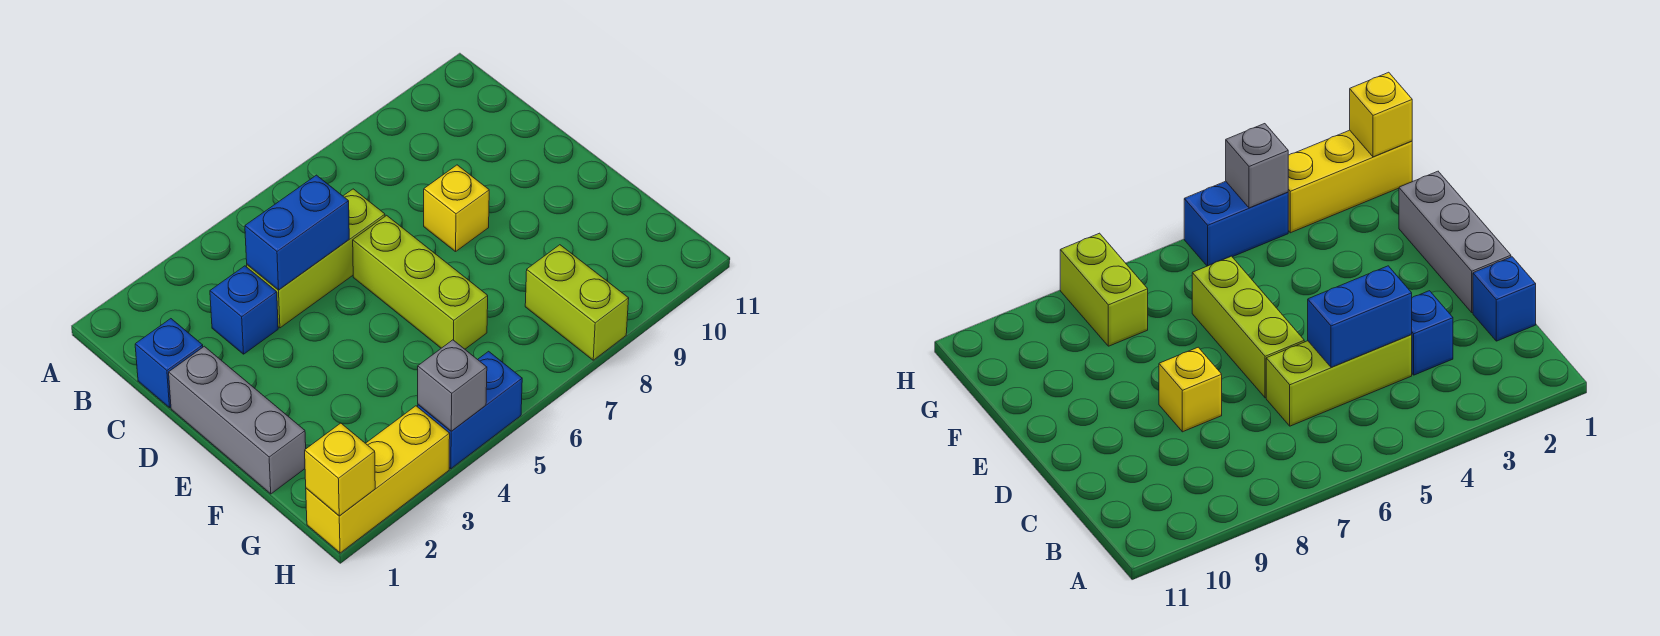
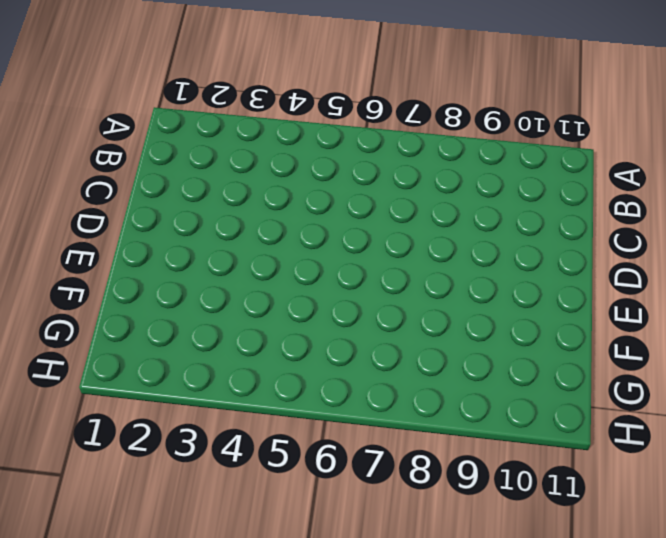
none -> blue brick C1 level 1
none -> blue brick C3 level 1
none -> lime brick C4:C6 level 1

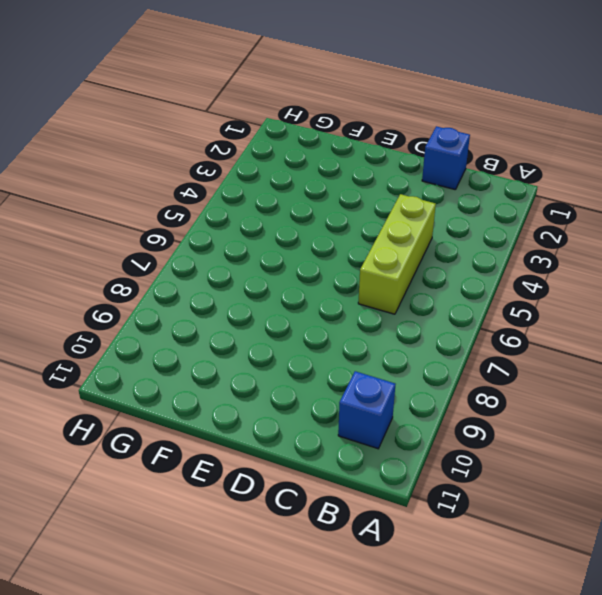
blue brick B10 level 1 -> blue brick C3 level 1
none -> grey brick D1:F1 level 1
none -> lime brick D6:F6 level 1
none -> yellow brick D8 level 1

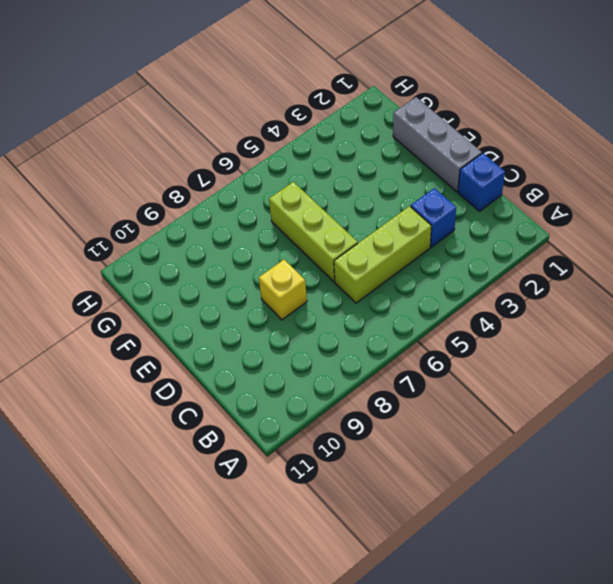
none -> lime brick G8:H8 level 1
none -> yellow brick H1:H3 level 1
none -> blue brick H4:H5 level 1

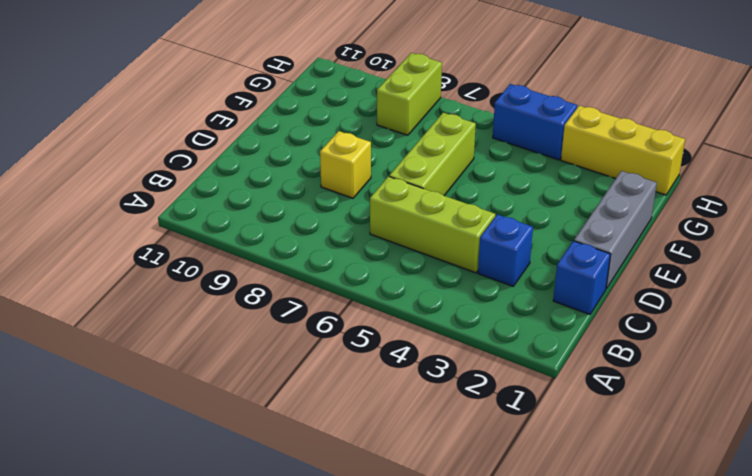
none -> blue brick C4:C5 level 2
none -> yellow brick H1 level 2
none -> grey brick H4 level 2

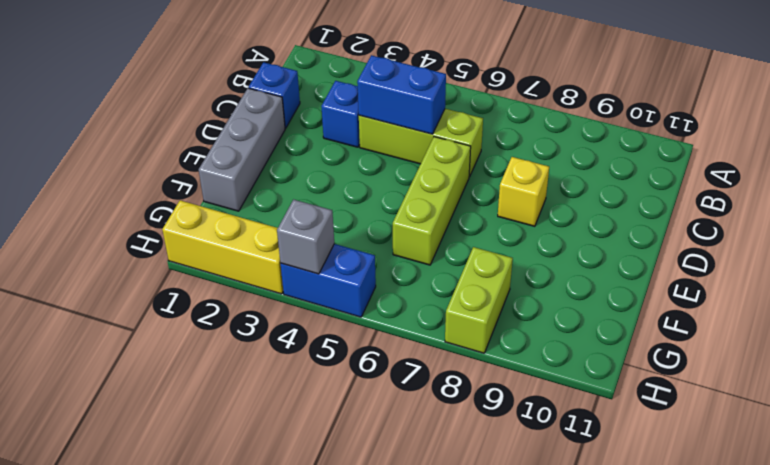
none -> yellow brick H1 level 2

